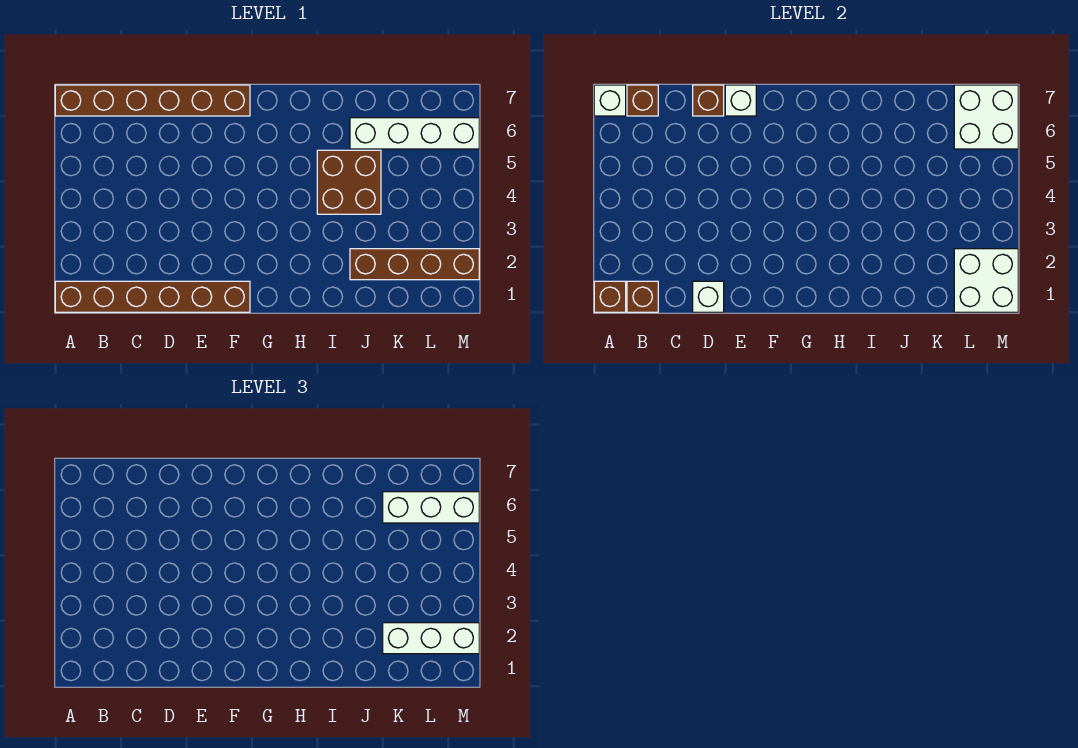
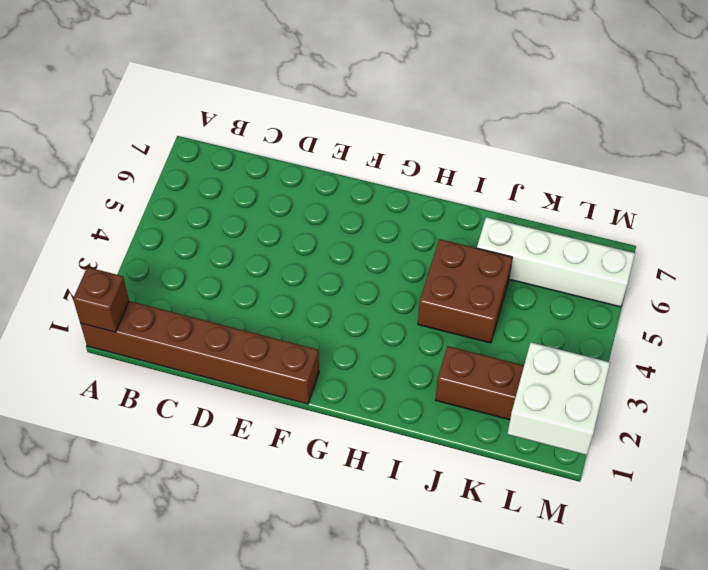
none -> brown brick A7:F7 level 1
none -> white brick A7 level 2
none -> brown brick B1 level 2

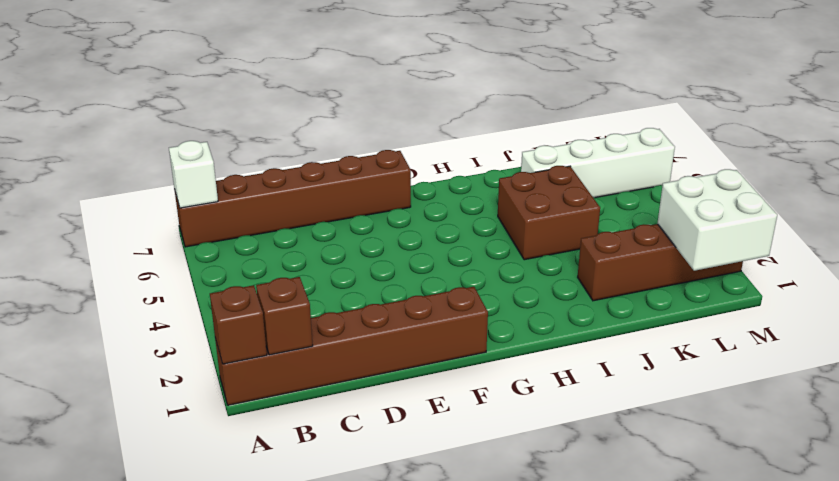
none -> brown brick B7 level 2
none -> white brick D1 level 2
none -> brown brick D7 level 2

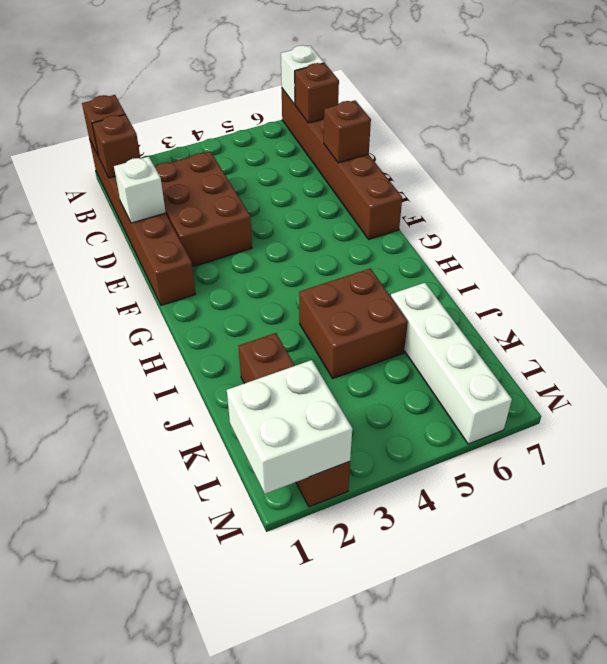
brown brick C2:E3 level 1 -> none
none -> white brick E7 level 2
none -> white brick L6:M7 level 2
none -> white brick K2:M2 level 3

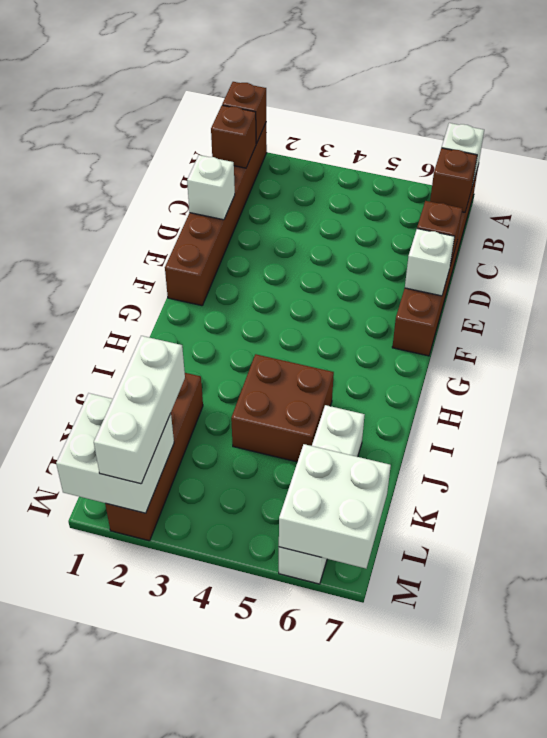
none -> white brick K6:M6 level 3

